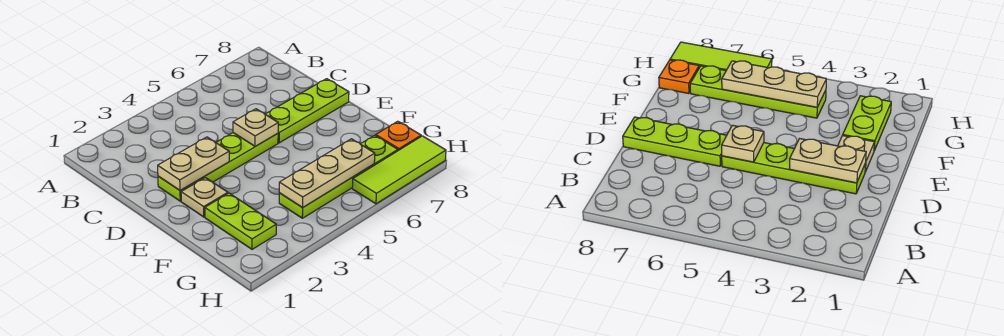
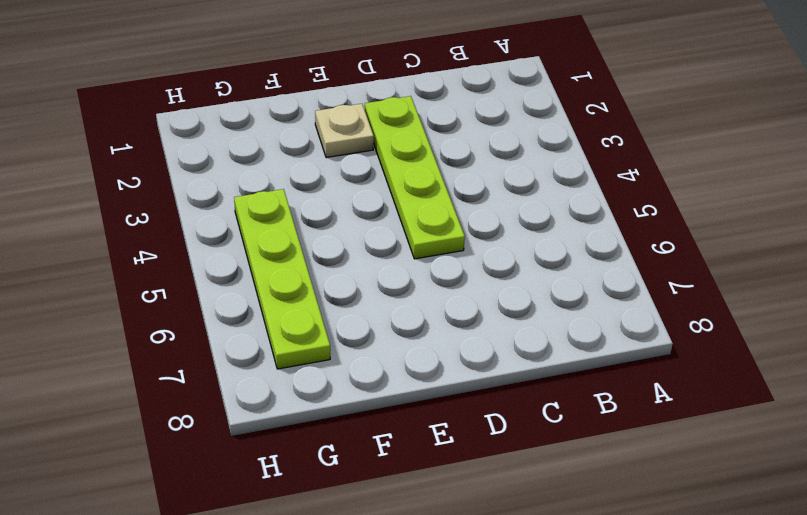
none -> lime plate D6:D8 level 1
none -> lime plate F2:G2 level 1

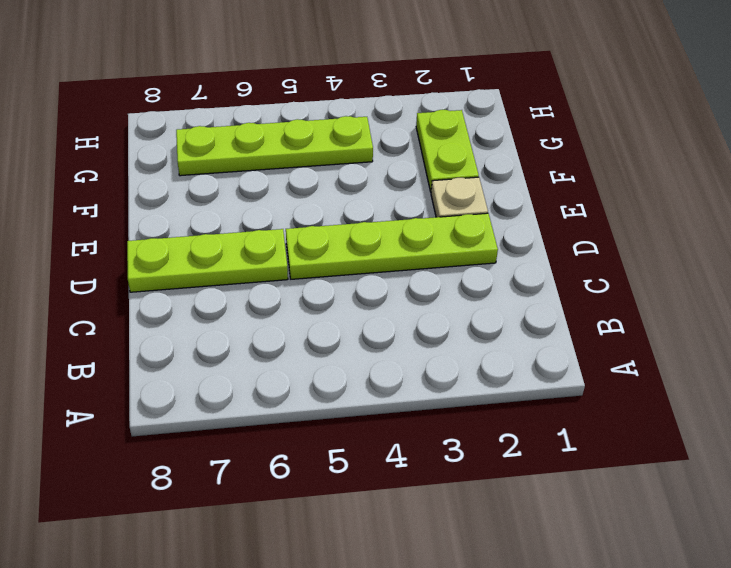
none -> orange plate G8 level 1
none -> lime tile H6:H8 level 1

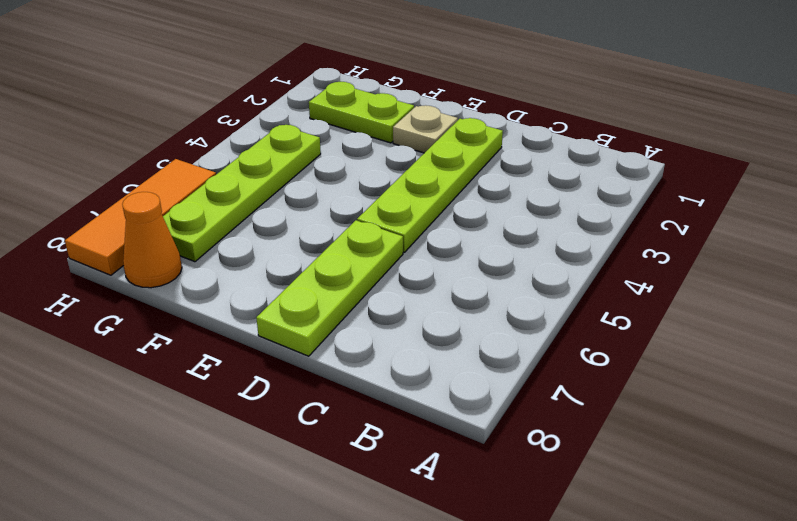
orange cone G8 level 1 -> orange plate G8 level 1
orange tile H6:H8 level 1 -> lime tile H6:H8 level 1
none -> tan plate D2:D3 level 2
none -> tan plate D5 level 2

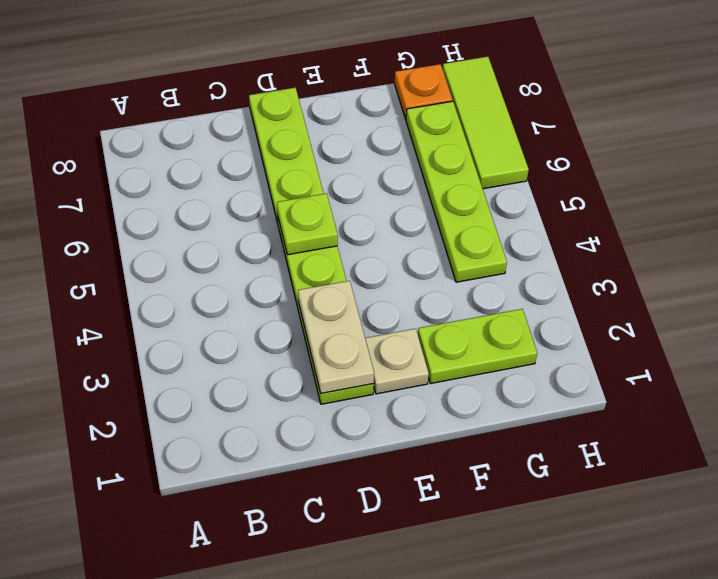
lime plate D5 level 2 -> tan plate D5 level 2
none -> tan plate G4:G6 level 2

